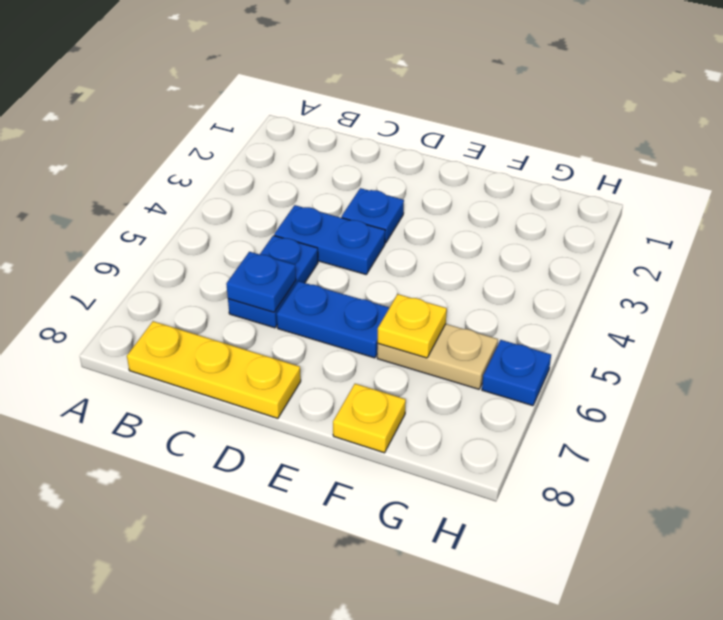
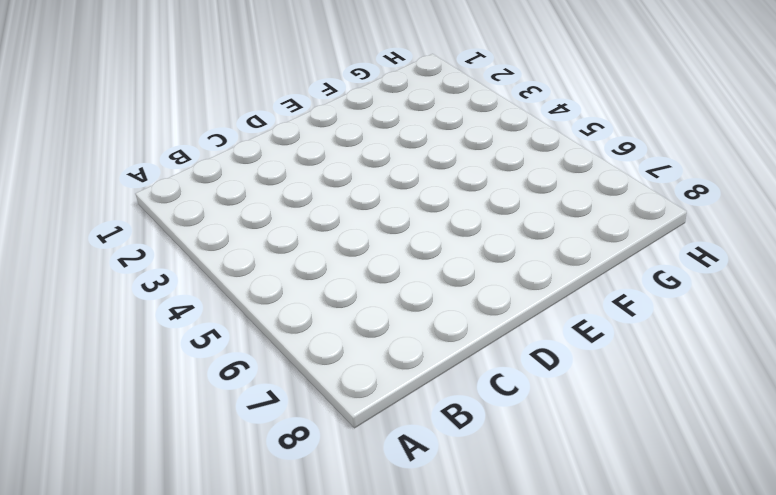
none -> yellow plate B8:D8 level 1
none -> blue plate C4:D4 level 1

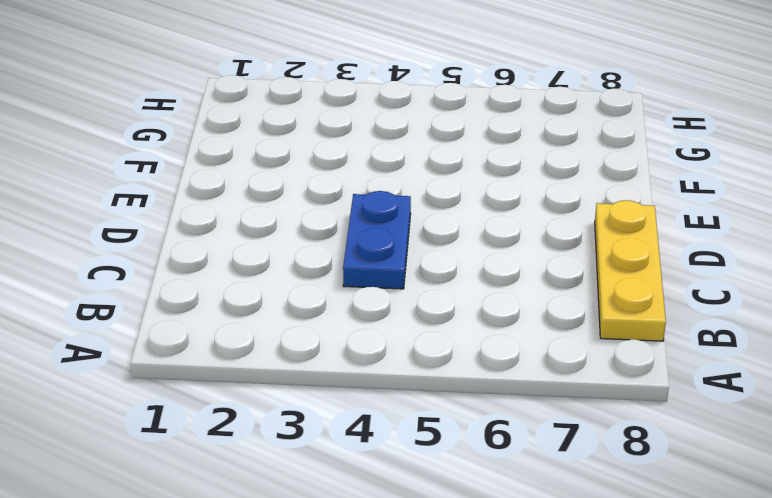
none -> blue plate C5:C6 level 1
none -> blue plate D3 level 1

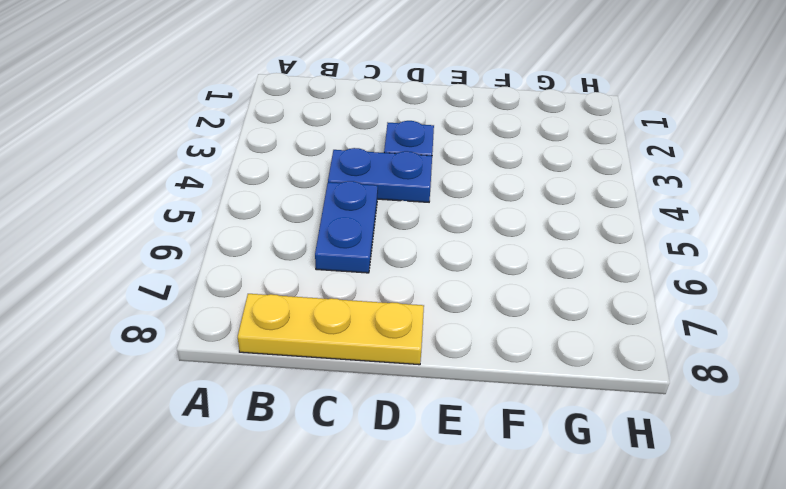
none -> blue plate D6:E6 level 1
none -> tan plate F6:G6 level 1

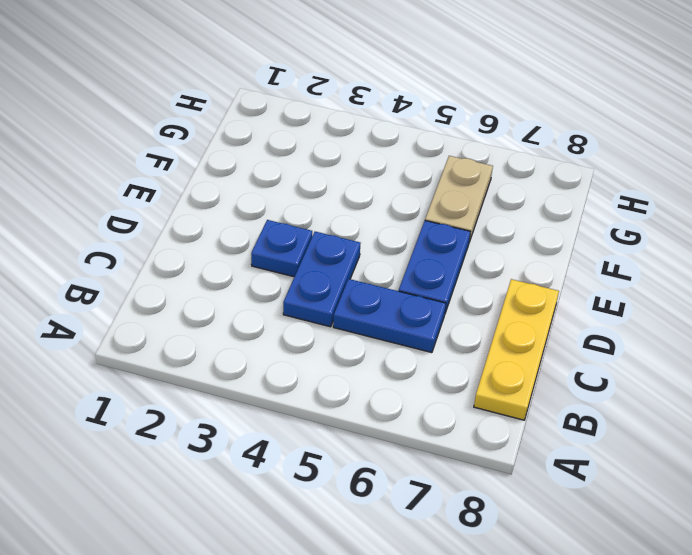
none -> yellow plate F8 level 1
none -> blue plate H6 level 1

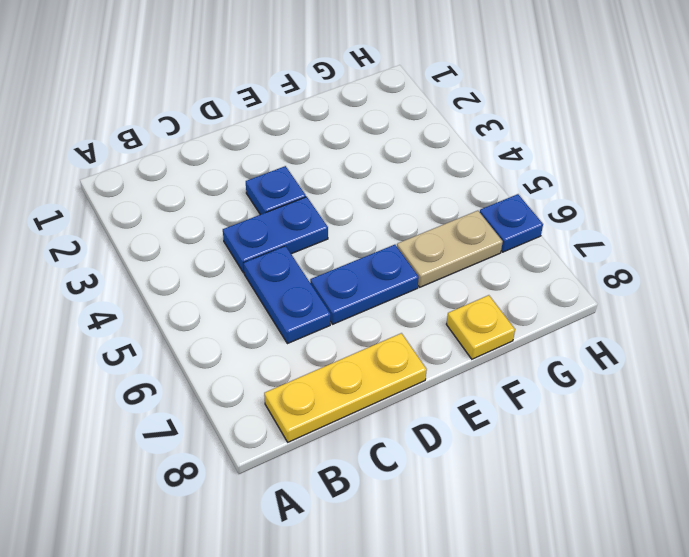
none -> blue plate C6 level 2
none -> yellow plate F6 level 2

